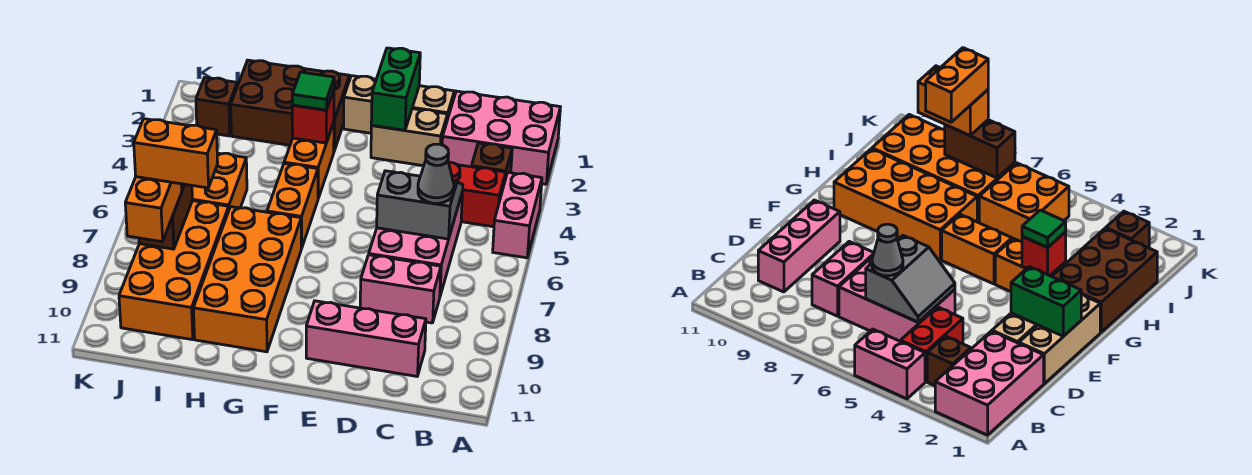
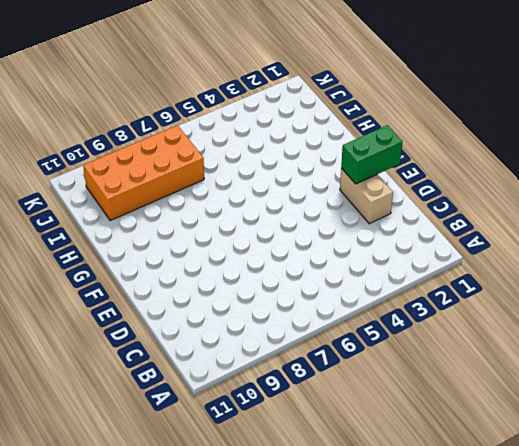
none -> pink brick A1:C2 level 1
none -> pink brick A4:A5 level 1
none -> brown brick B3 level 1

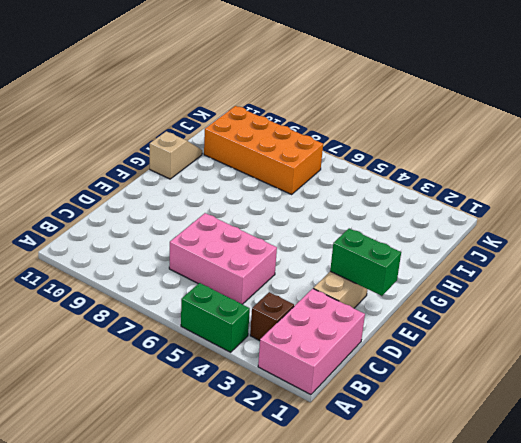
green brick A4:A5 level 1 -> pink brick A4:A5 level 1
tan slope G11:H11 level 1 top G -> none
none -> red brick B4:C4 level 1
none -> pink brick C8:D8 level 1
none -> pink brick C10:E10 level 1

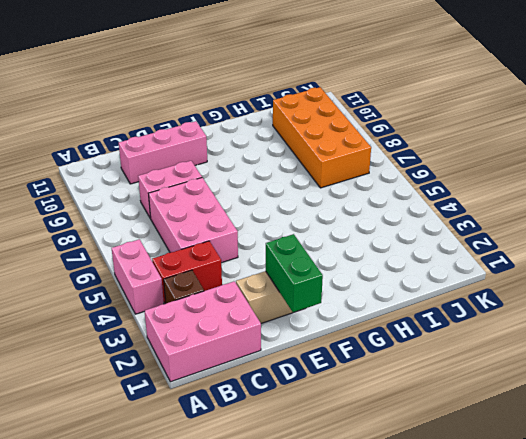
none -> tan brick D1:F1 level 1
none -> brown brick G1:I2 level 1
none -> orange brick G3:G4 level 1

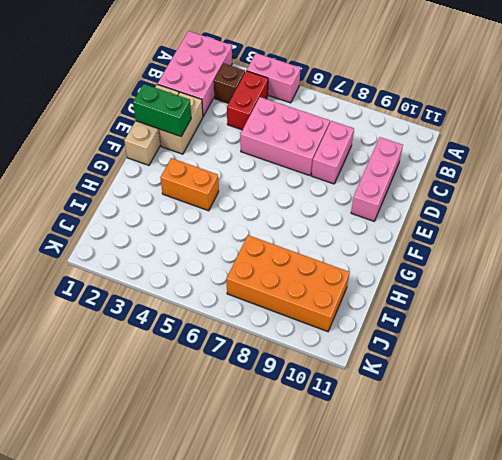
none -> brown brick G1:I2 level 1
none -> orange brick G5:G6 level 1
none -> orange brick G7:H10 level 1

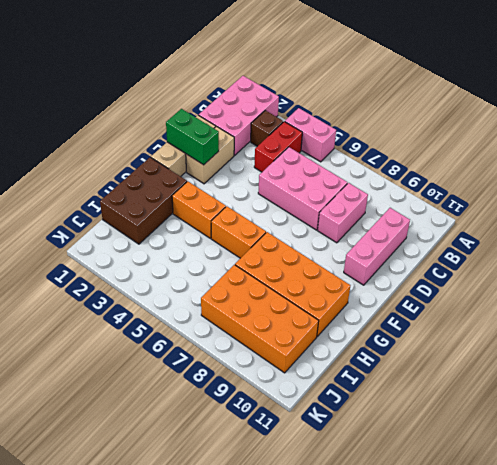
none -> orange brick I5:J6 level 1
none -> brown brick J2 level 1
none -> grey slope C5:D6 level 2 top 6

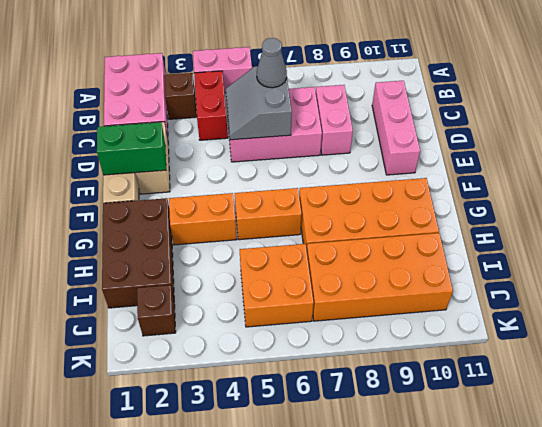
none -> red brick G3 level 2
none -> brown brick J7:J8 level 2
none -> green tile G3 level 3

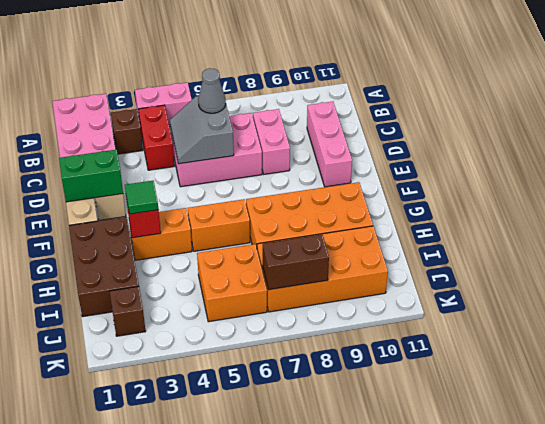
none -> orange brick J8:J9 level 3
none -> orange brick I8:J8 level 4

